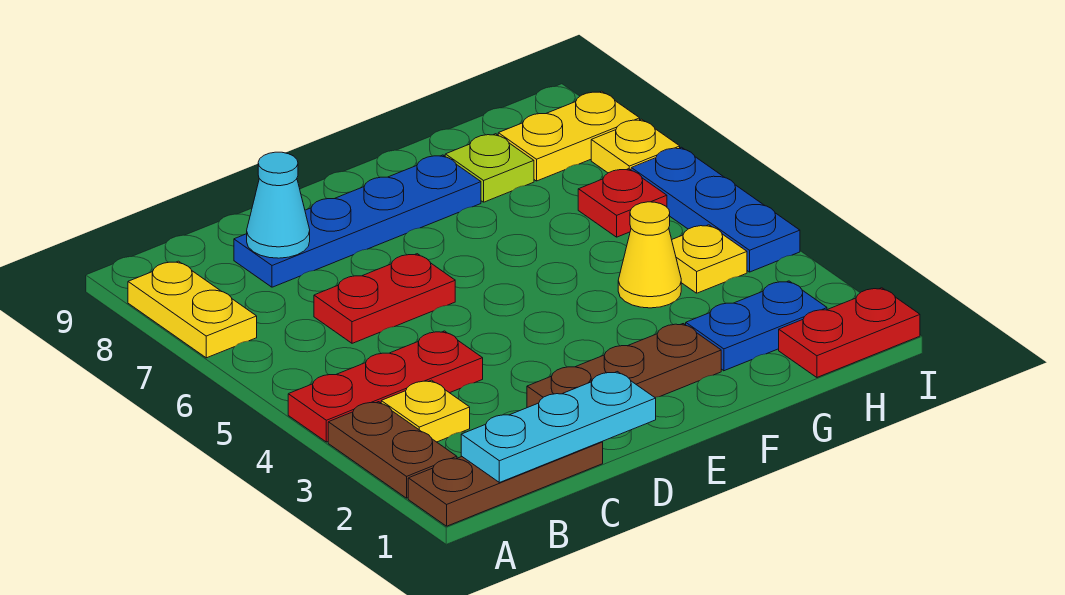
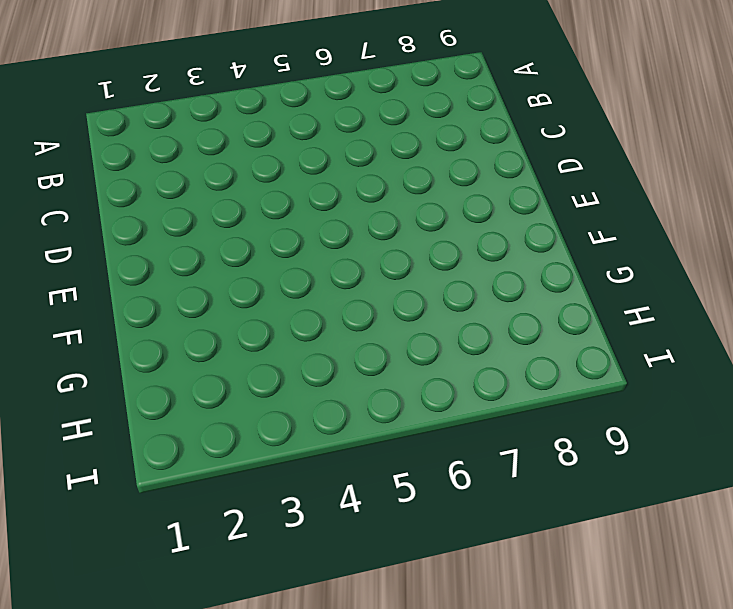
none -> brown plate A1:C1 level 1
none -> brown plate A2:A3 level 1
none -> red plate A4:C4 level 1

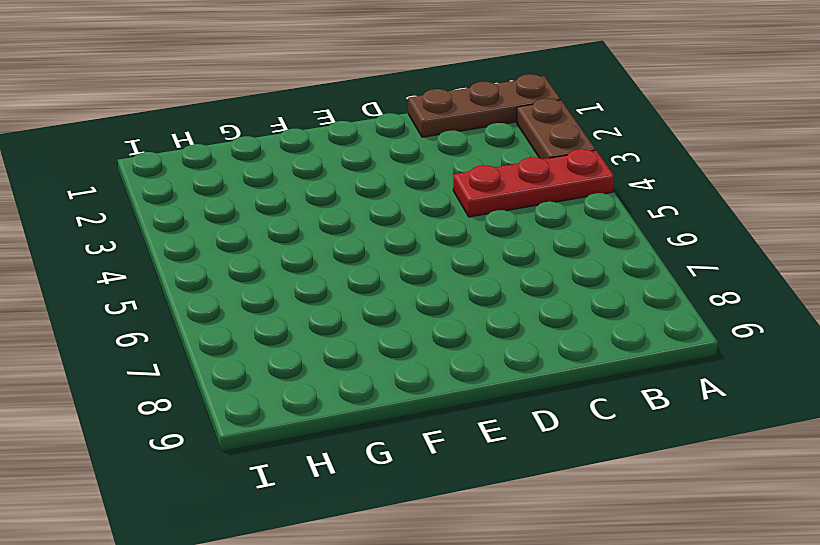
none -> yellow plate A7:A8 level 1
none -> yellow plate B3 level 1
none -> red plate C6:D6 level 1

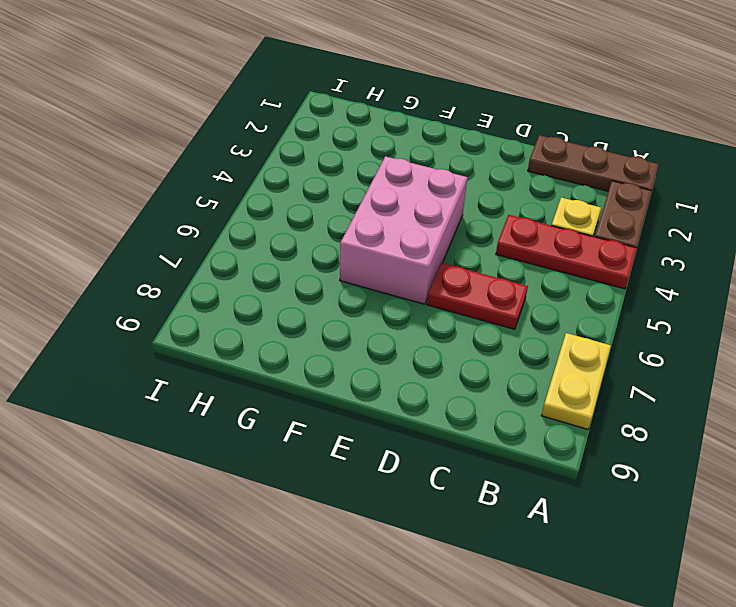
pink brick E4:F6 level 1 -> none
none -> blue plate C8:F8 level 1
none -> brown plate D2:F2 level 1
none -> blue plate G2:H2 level 1

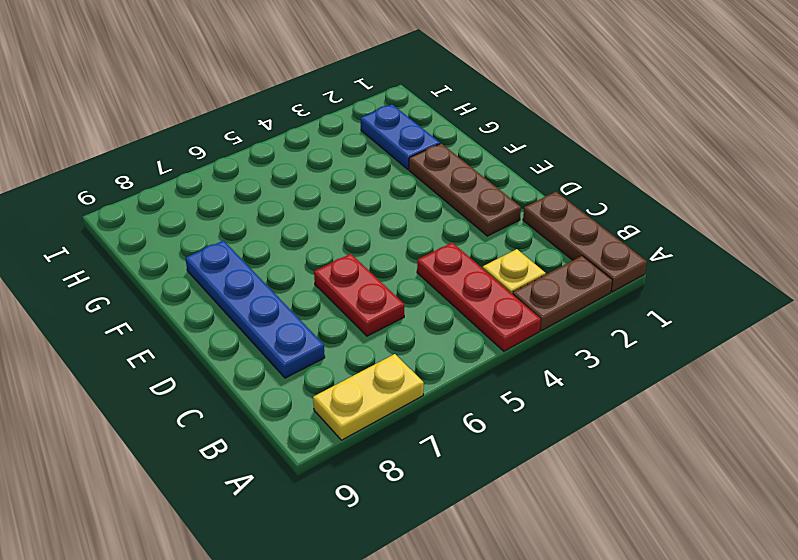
none -> yellow cone G4 level 1
none -> lime plate G8 level 1
none -> red plate H1:I1 level 1

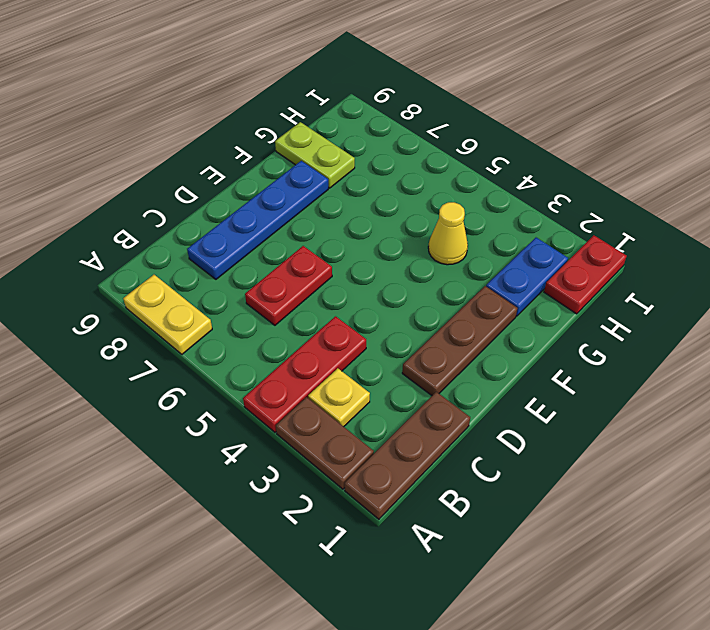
lime plate G8:G9 level 1 -> lime plate G8 level 1
none -> yellow plate H4 level 1
none -> red plate H6 level 1
none -> yellow plate H8:I8 level 1

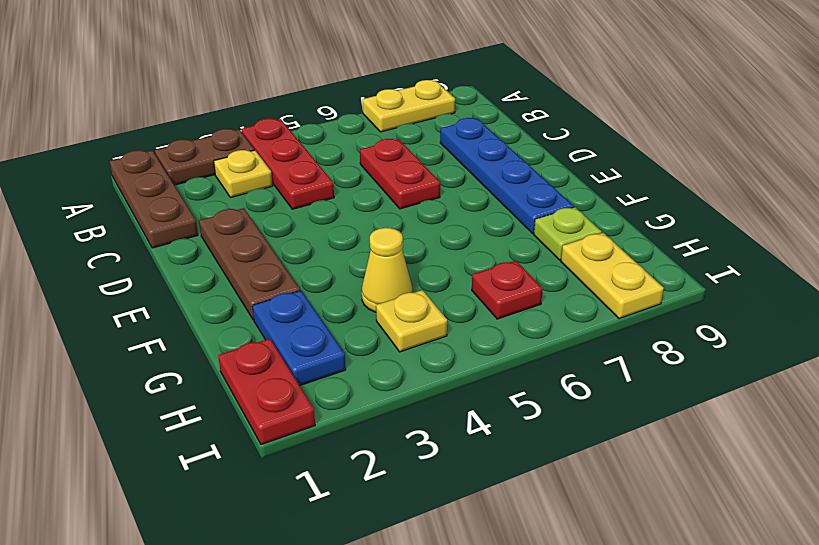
none -> blue plate I4:I6 level 1
none -> yellow plate I7 level 1
none -> cyan plate B1:D1 level 2

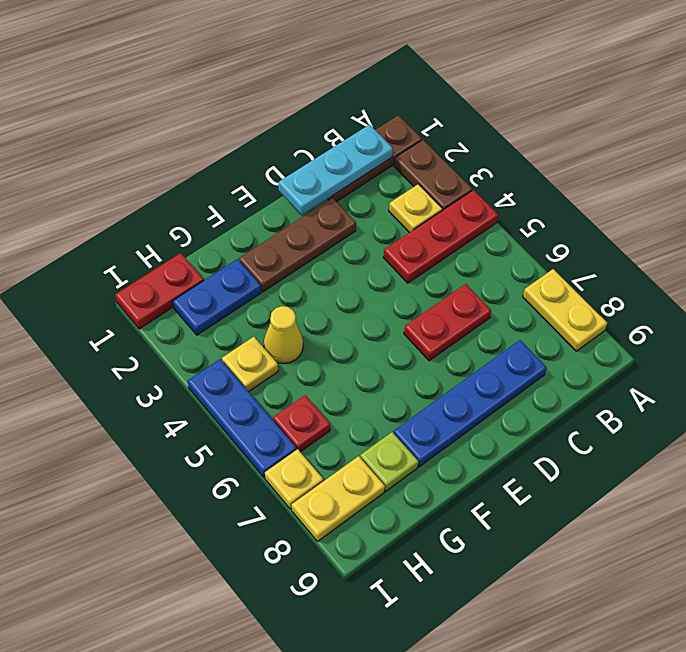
none -> cyan cone C8 level 2

